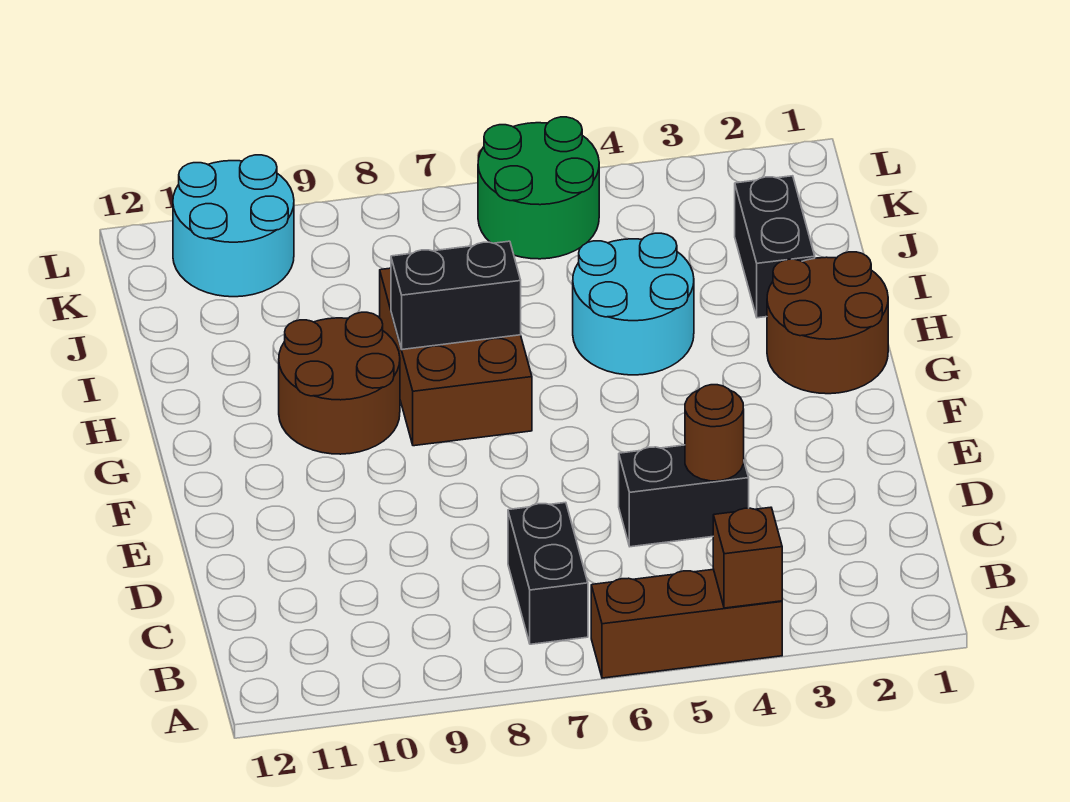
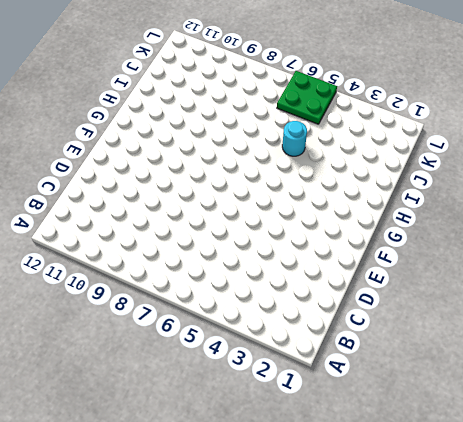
cyan round brick I5 level 1 -> cyan round brick H4:I5 level 1
green plate K5:L6 level 1 -> green round brick K5:L6 level 1
none -> brown brick A4:A6 level 1
none -> black brick B7:C7 level 1
none -> black brick D4:D5 level 1

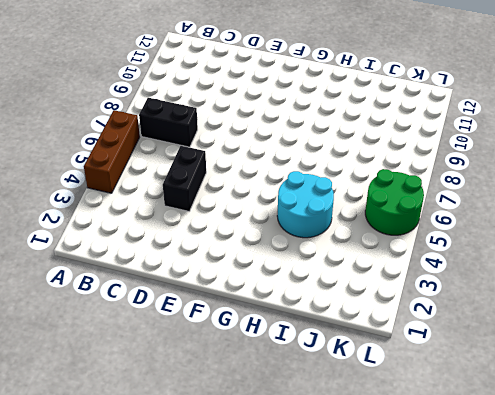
none -> brown round brick G1:H2 level 1
none -> brown brick G7:I8 level 1
none -> brown round brick G9:H10 level 1

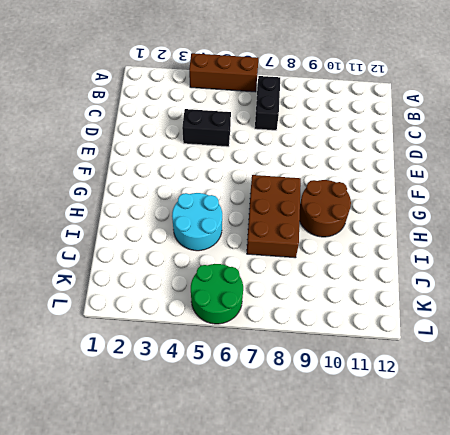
none -> brown round brick G1:H2 level 1
none -> black brick I2:J2 level 1
none -> cyan round brick K10:L11 level 1

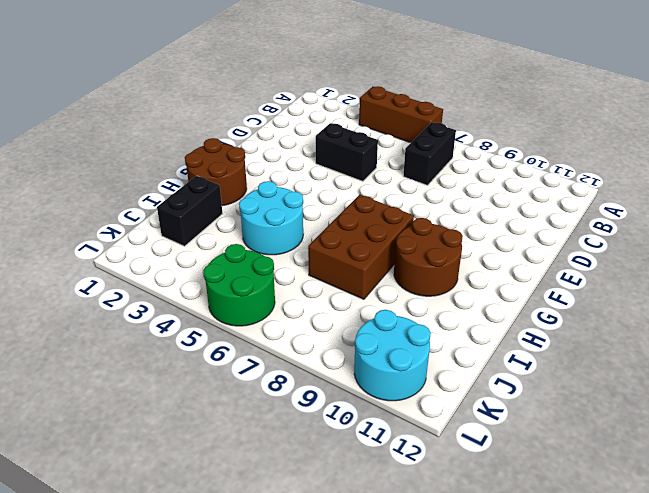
none -> brown brick A4 level 2
none -> brown round brick D4 level 2
none -> black brick H7:H8 level 2

